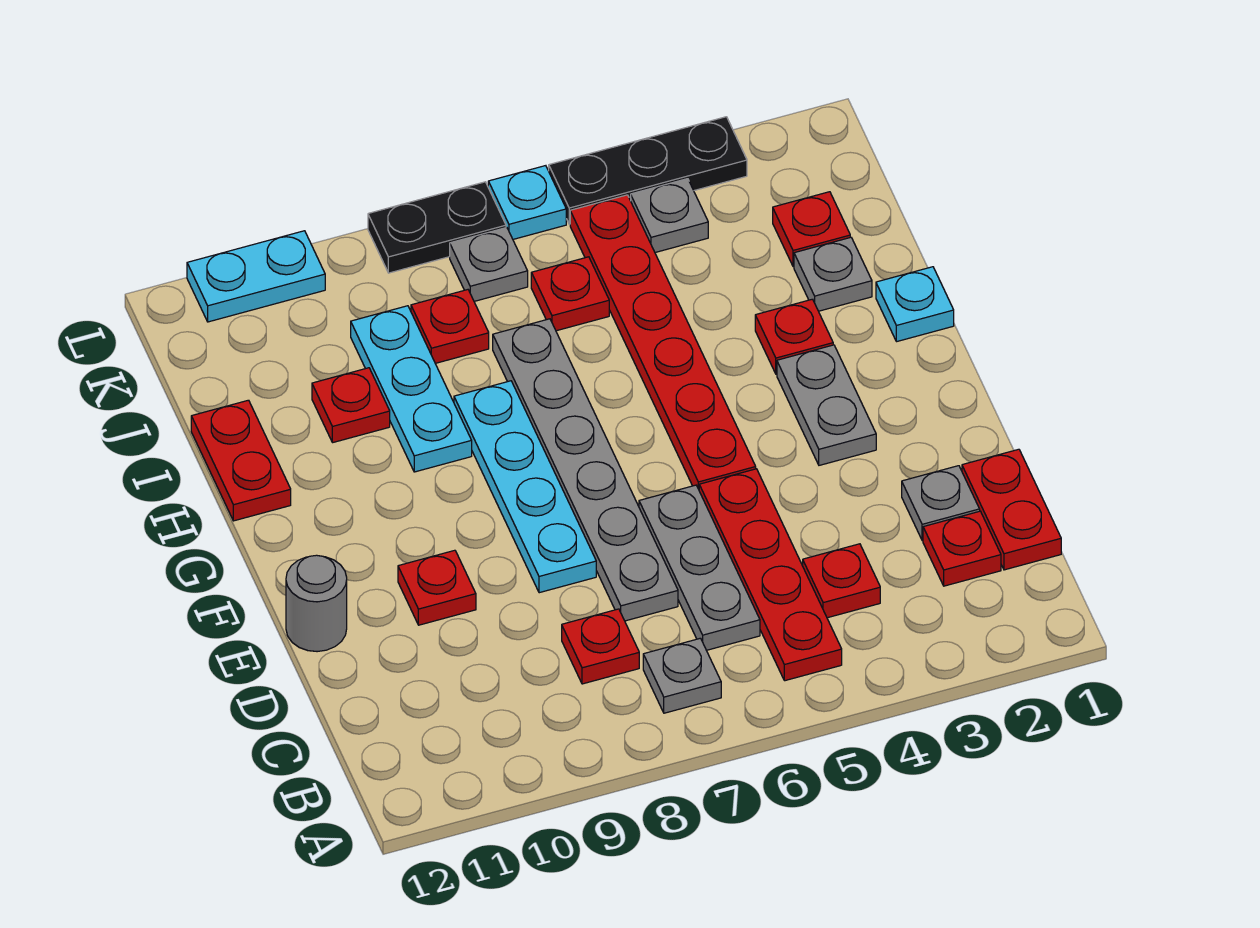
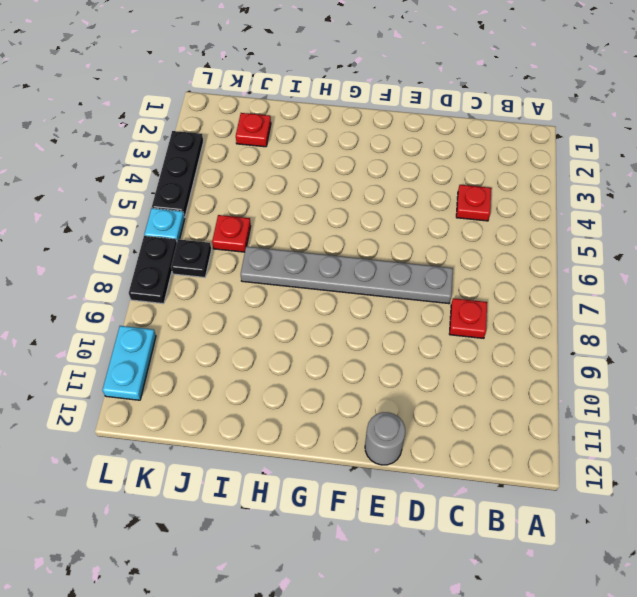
black plate K7 level 1 -> grey plate K7 level 1
none -> red plate B5:E5 level 1
none -> grey plate B7 level 1
none -> red plate C1:D1 level 1

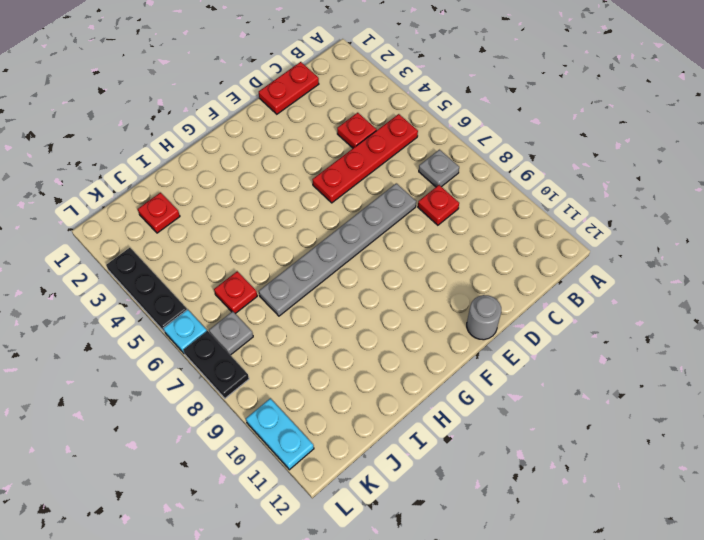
none -> red plate C2 level 1
none -> grey plate C6:E6 level 1
none -> grey plate D2 level 1

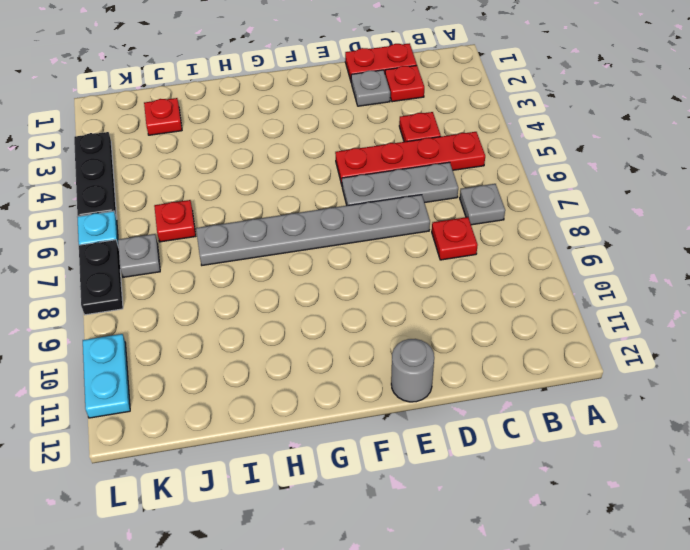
none -> cyan plate E8:H8 level 1
none -> red plate E10 level 1
none -> grey plate F3:G3 level 1

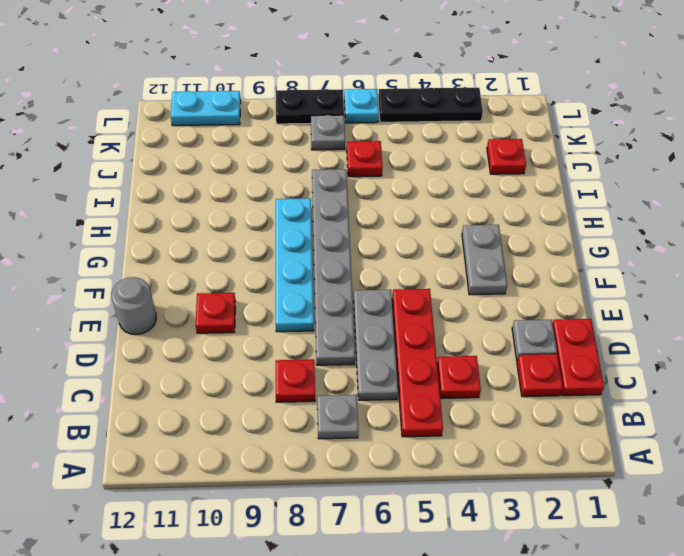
none -> red plate F5:K5 level 1
none -> cyan plate H1 level 1
none -> red plate H3 level 1

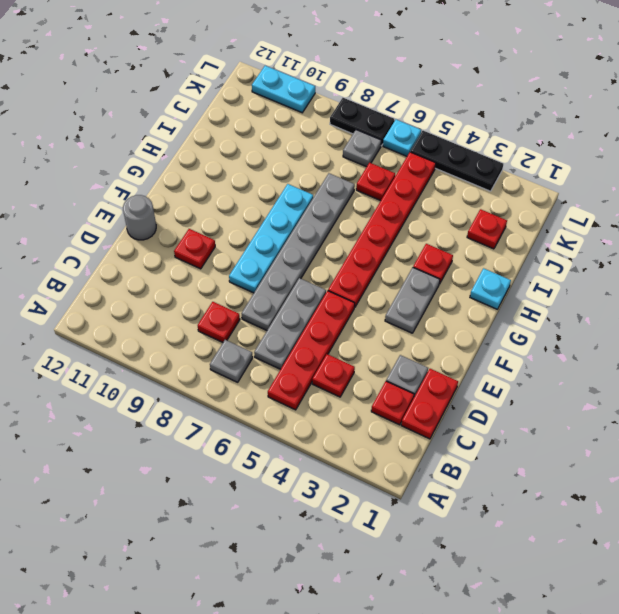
none -> cyan plate H9:J9 level 1
none -> red plate H12:I12 level 1
none -> grey plate I2 level 1

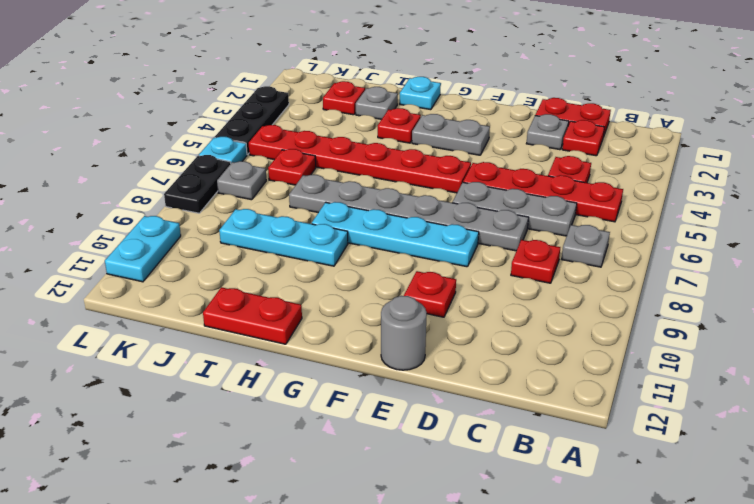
none -> red plate I10 level 1
none -> red plate J8 level 1
none -> grey plate K4 level 1

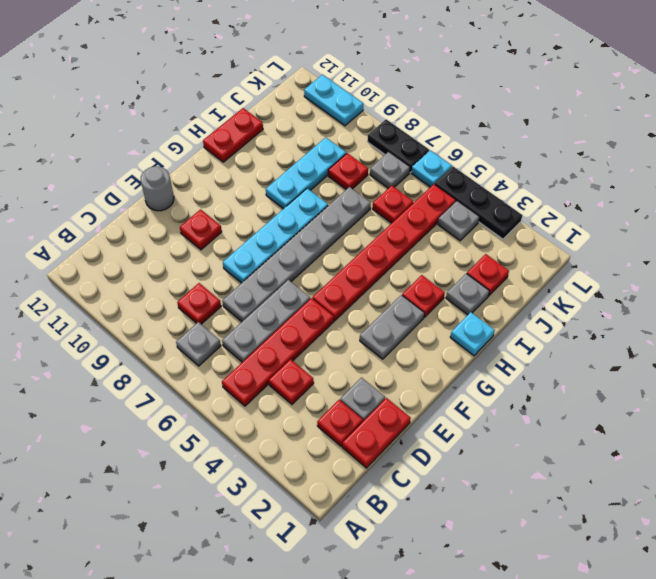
none -> red plate I10 level 1

